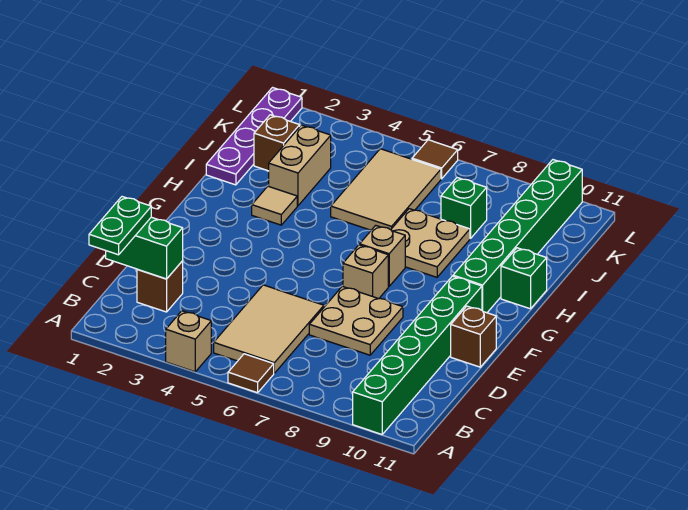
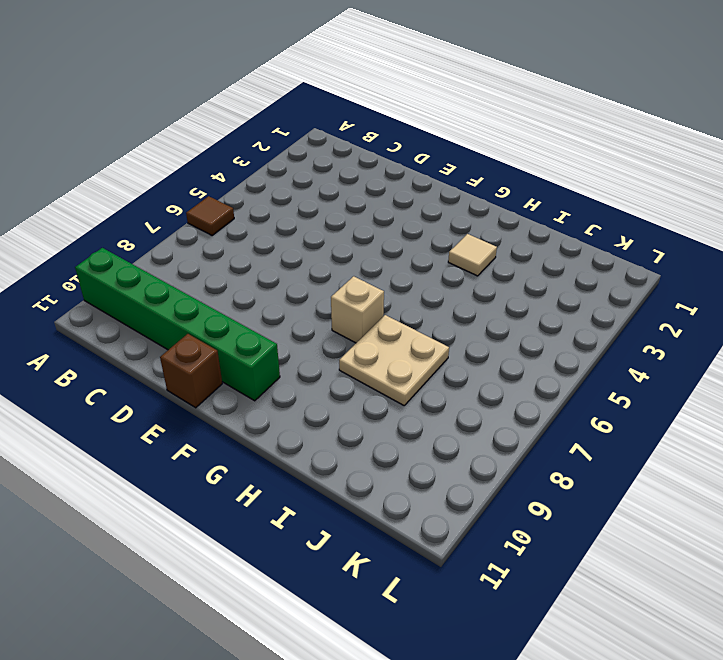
none -> tan brick A4 level 1
none -> tan tile B5:D6 level 1
none -> brown brick C2 level 1

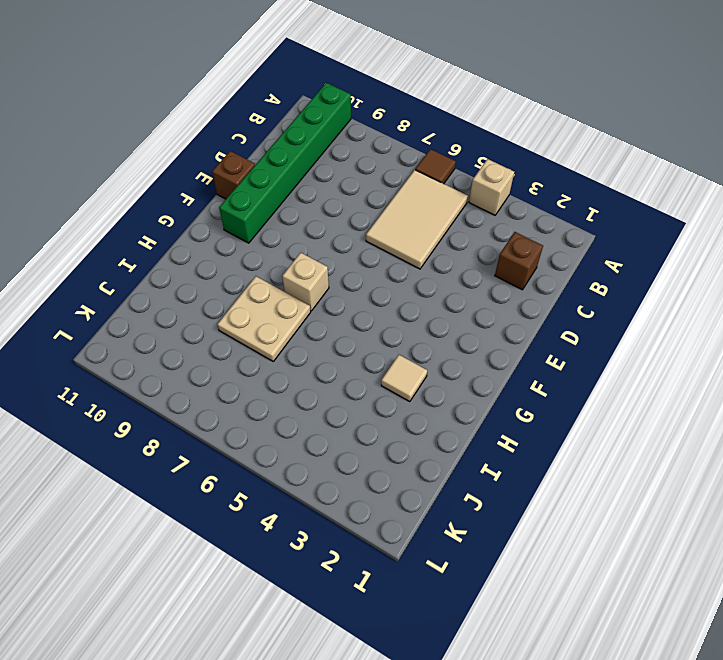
none -> tan plate D7:E8 level 1
none -> tan brick F7 level 1
none -> green brick G10:L10 level 1

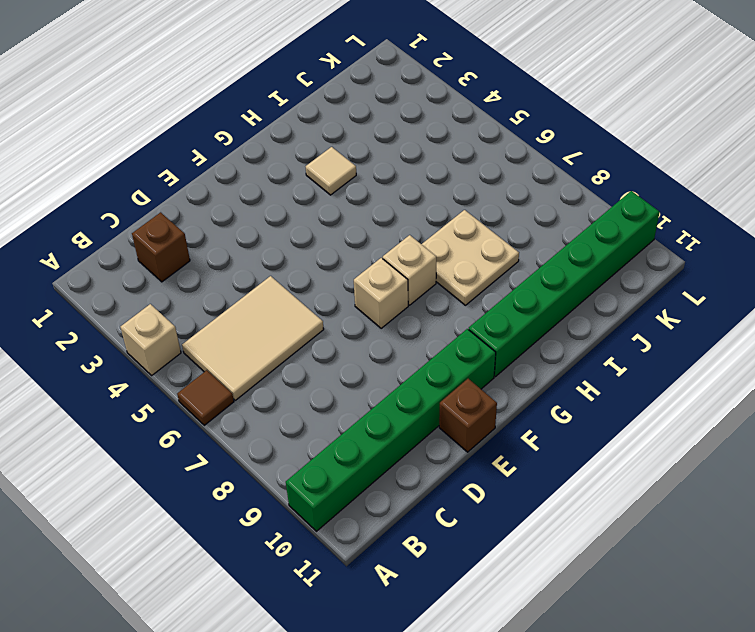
none -> tan plate D7:E8 level 1
none -> green brick H11 level 1
none -> purple plate I1:L1 level 1

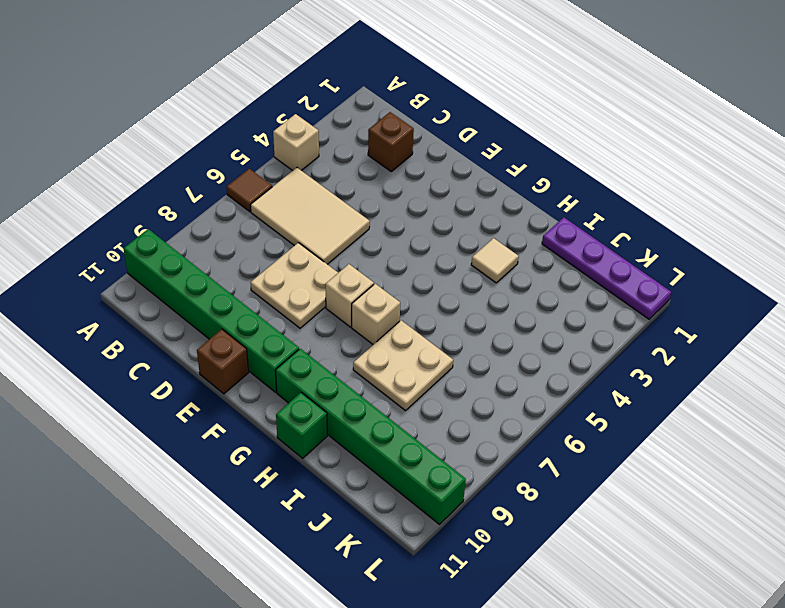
none -> tan brick I3:J3 level 1
none -> tan tile I5:K6 level 1
none -> brown brick J2 level 1

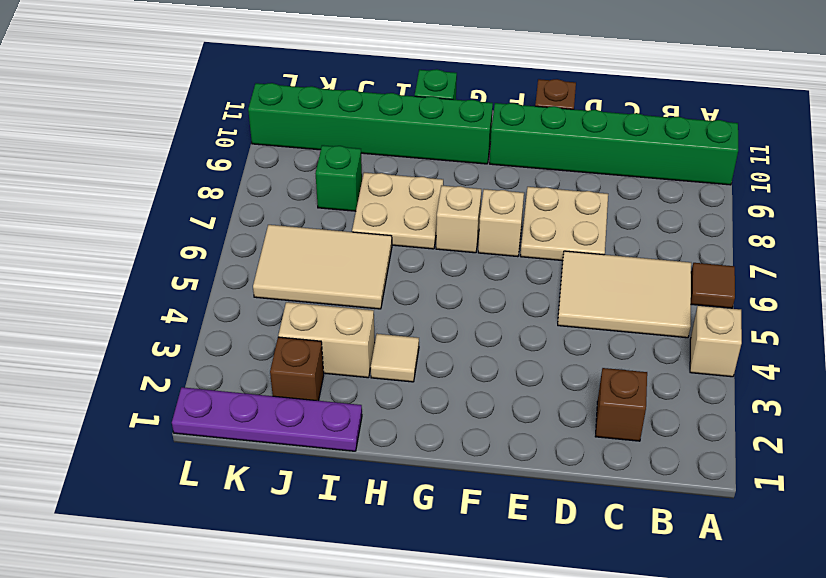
none -> brown tile L6 level 1
none -> green brick C1:C2 level 2
none -> green plate B1:C1 level 3

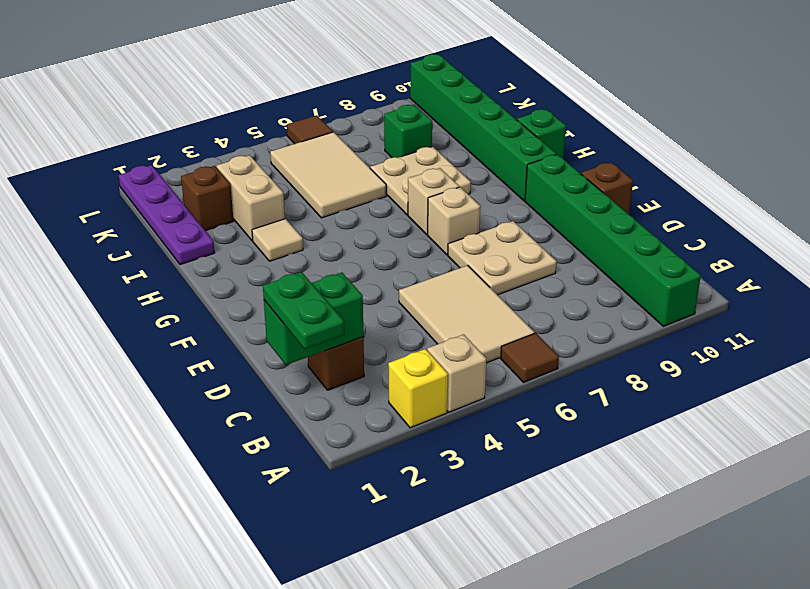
yellow brick A3 level 1 -> none

